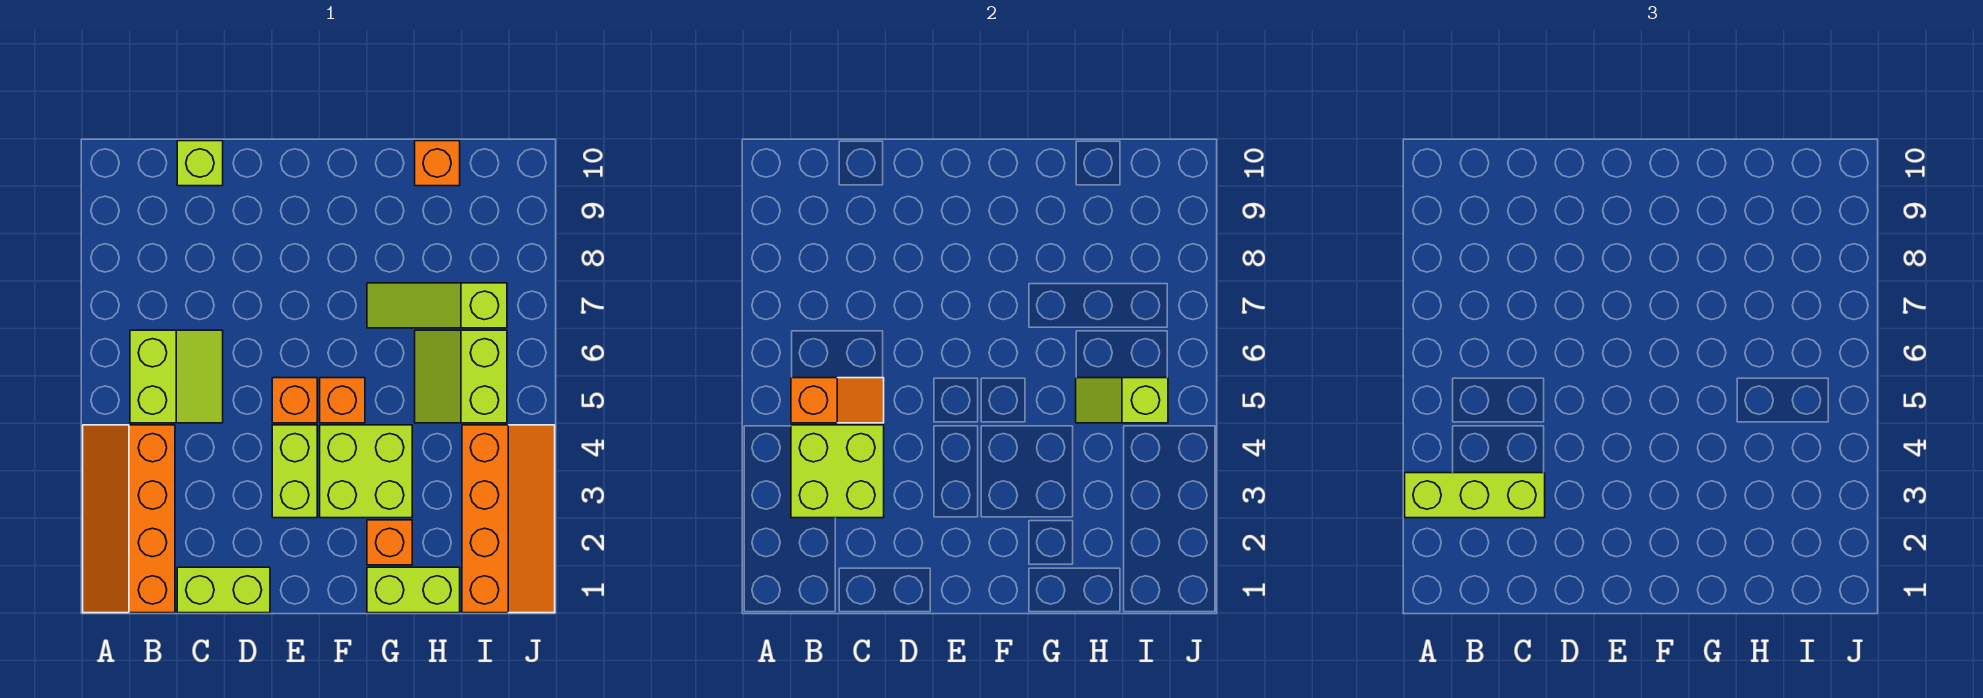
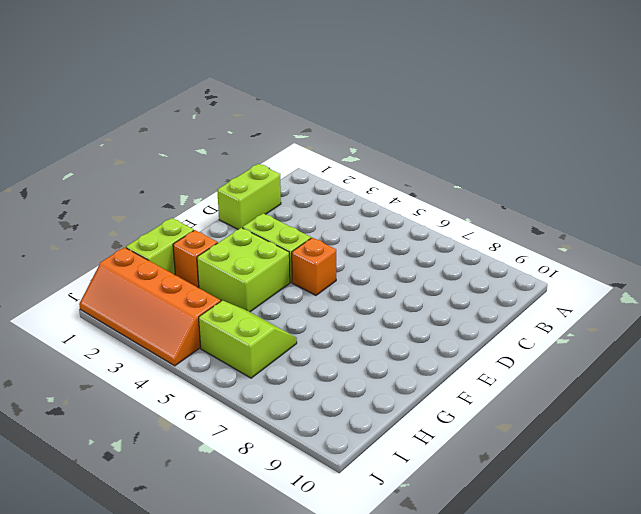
none -> orange slope A1:B4 level 1 top B
none -> lime slope B5:C6 level 1 top B
none -> lime brick C10 level 1

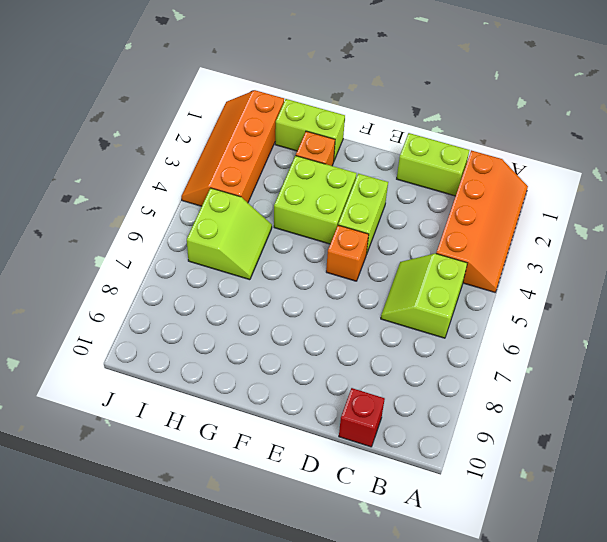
red brick C10 level 1 -> lime brick C10 level 1
none -> orange brick F5 level 1
none -> lime slope G7:I7 level 1 top I
none -> orange brick H10 level 1

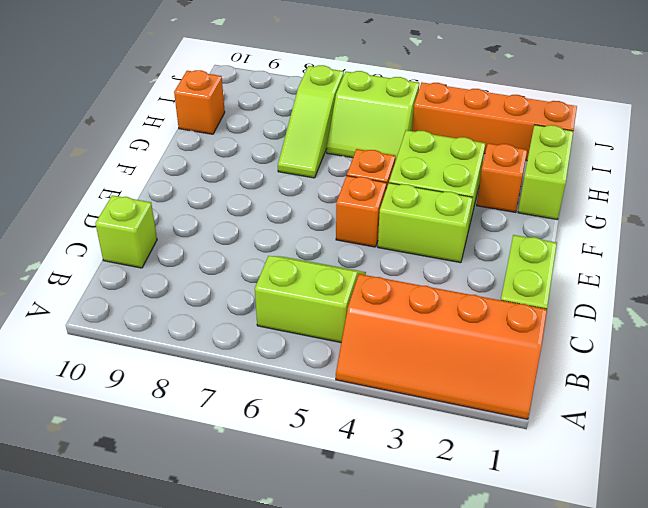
none -> lime brick B3:C4 level 2
none -> orange slope B5:C5 level 2 top B
none -> lime slope H5:I5 level 2 top I

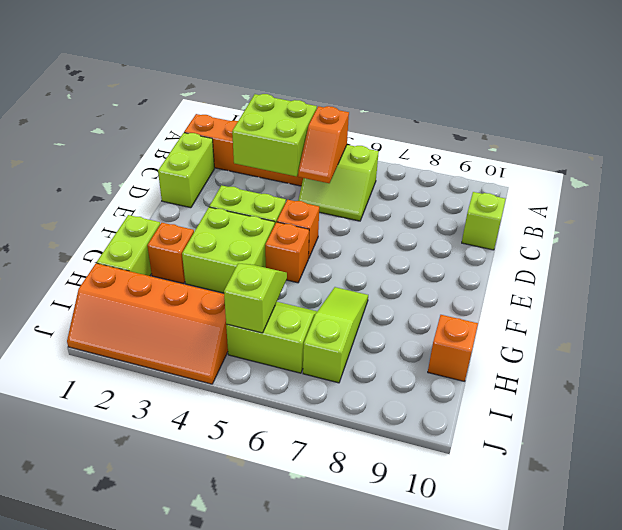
none -> lime brick A3:C3 level 3

